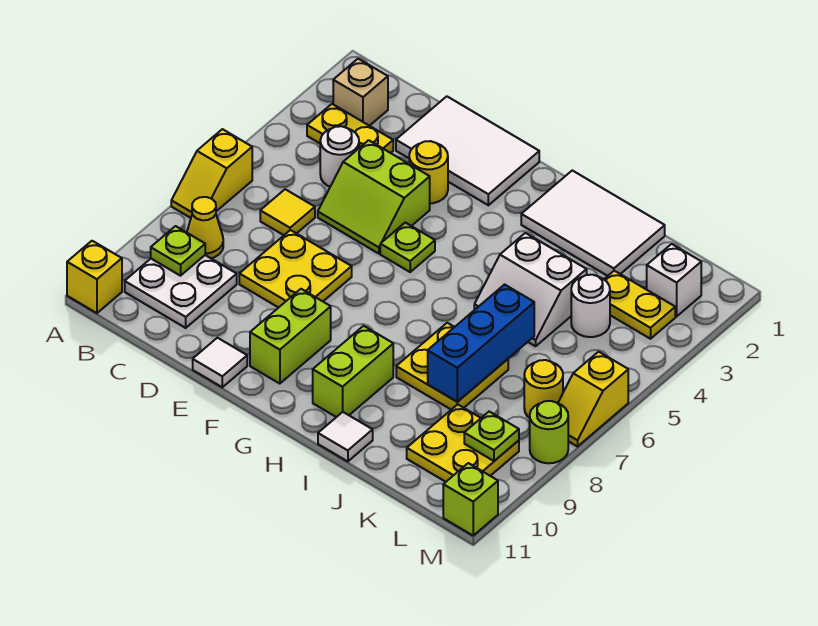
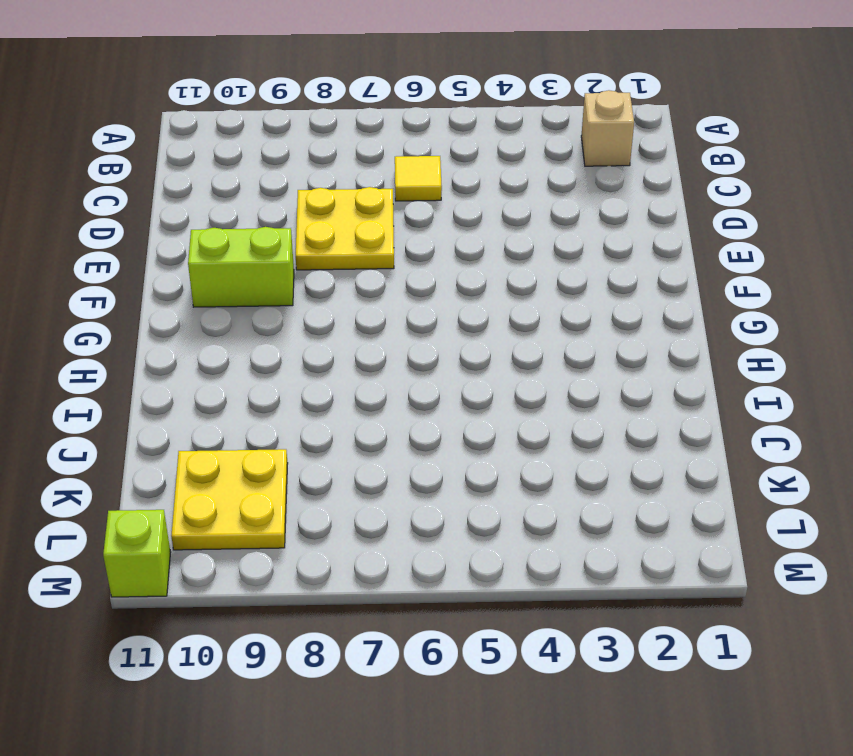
none -> yellow slope A6:A7 level 1 top 6
none -> yellow brick A11 level 1
none -> yellow plate B3:C3 level 1
none -> yellow cone B8 level 1

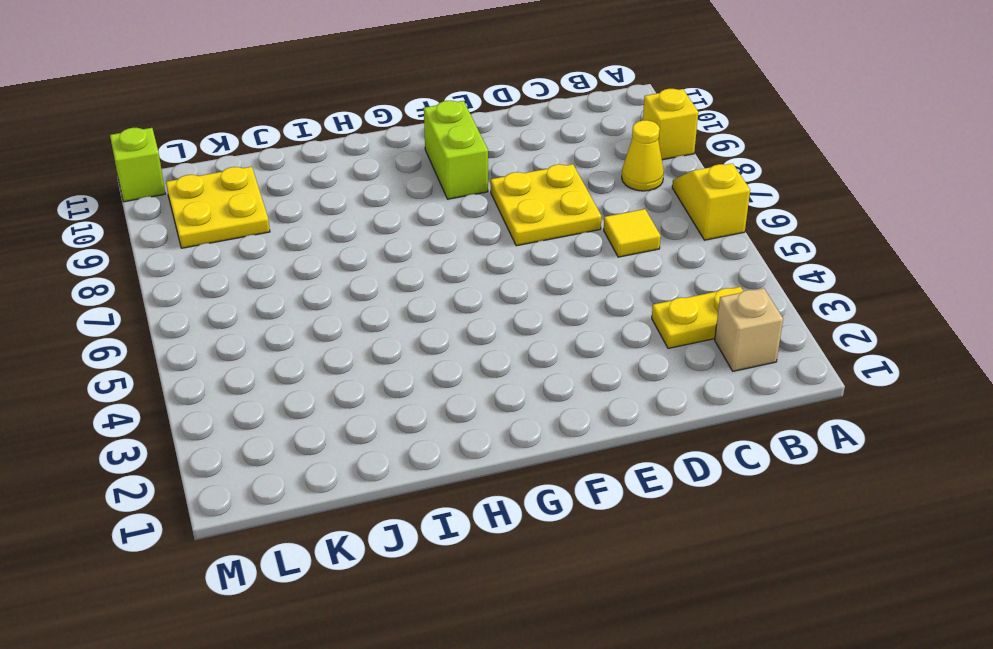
yellow brick A9 level 1 -> yellow brick A11 level 1
none -> white plate B9:C10 level 1
none -> white round brick C4 level 1
none -> white tile D1:F2 level 1
none -> lime slope D4:E5 level 1 top 4

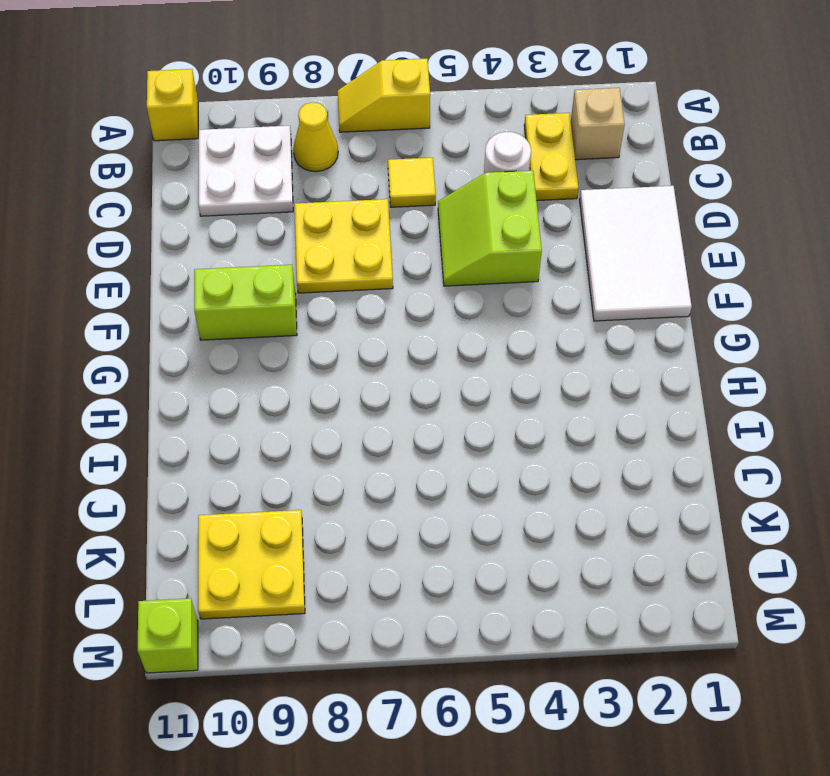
none -> yellow round brick E3 level 1
none -> white tile E11 level 1
none -> lime plate F5 level 1
none -> white tile H1:J2 level 1

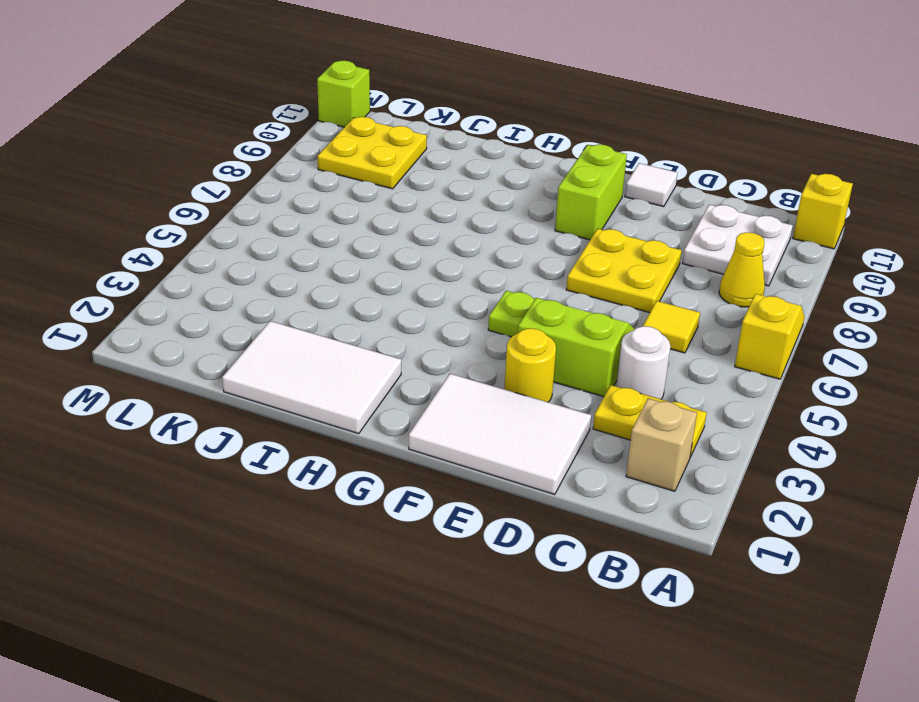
none -> lime brick H9:H10 level 1
none -> white slope I4:J5 level 1 top 4
none -> yellow plate I7:J8 level 1
none -> white tile I11 level 1

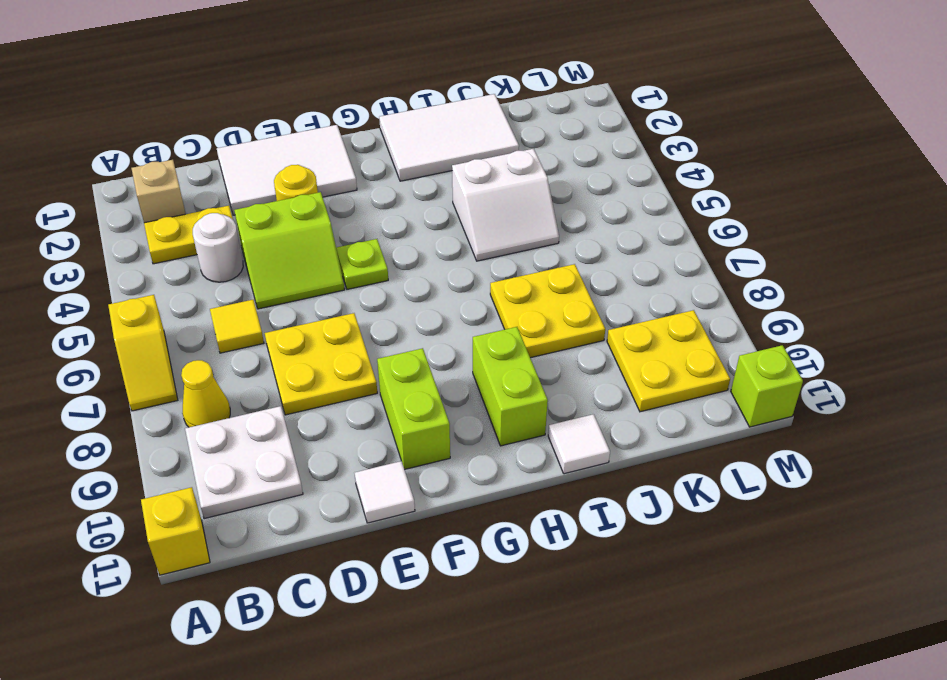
none -> yellow plate K3:L3 level 1
none -> white round brick K4 level 1
none -> white brick L2 level 1
none -> yellow round brick L7 level 1

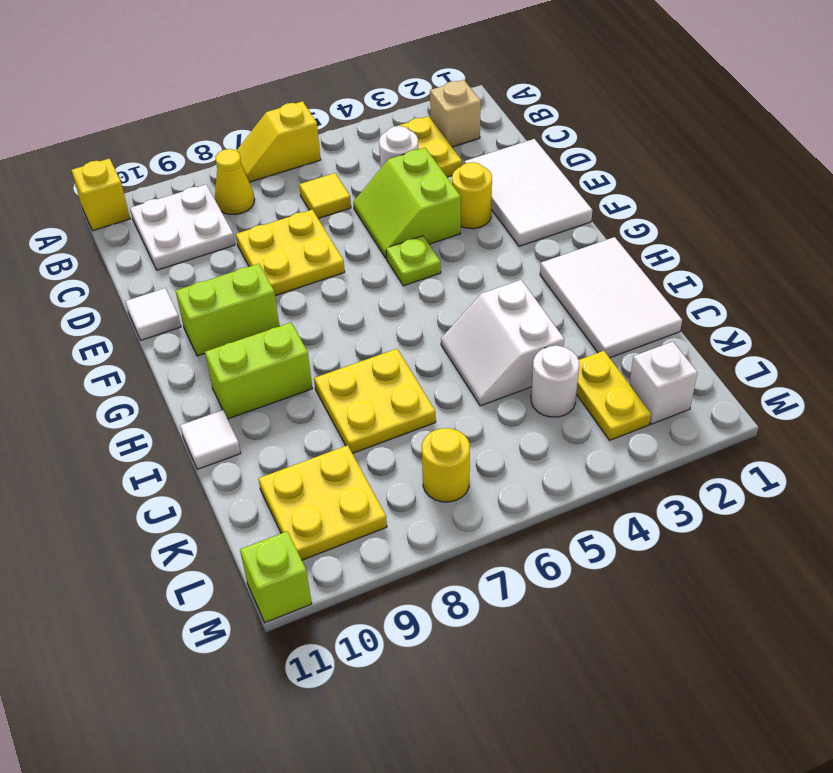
none -> yellow slope M6:M7 level 1 top 6
none -> lime round brick M8 level 1
none -> lime plate B9 level 2
none -> blue brick J6:J8 level 2

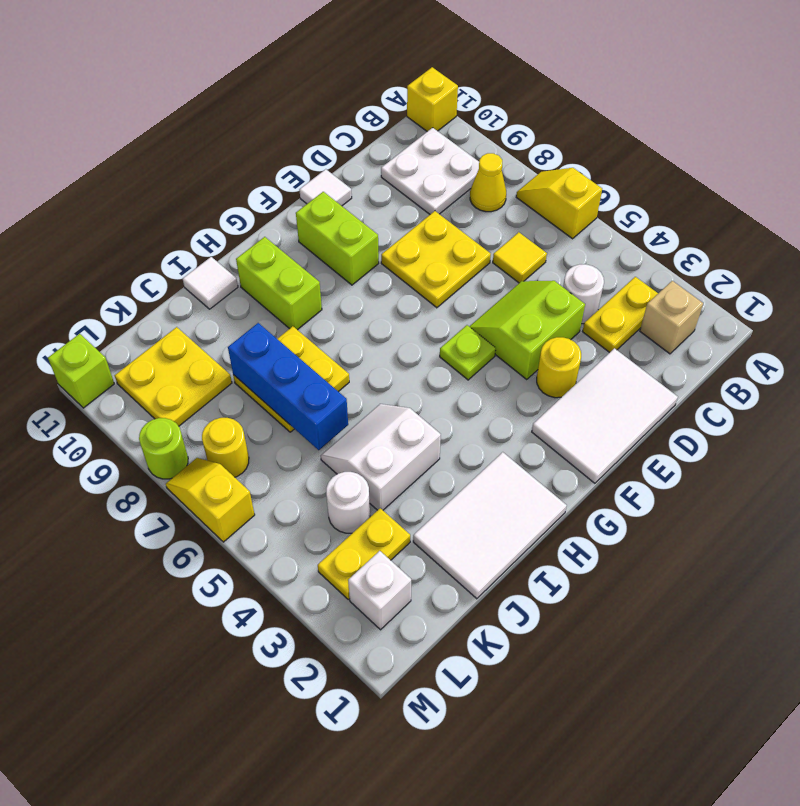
none -> lime plate B9 level 2
none -> lime plate L9 level 2

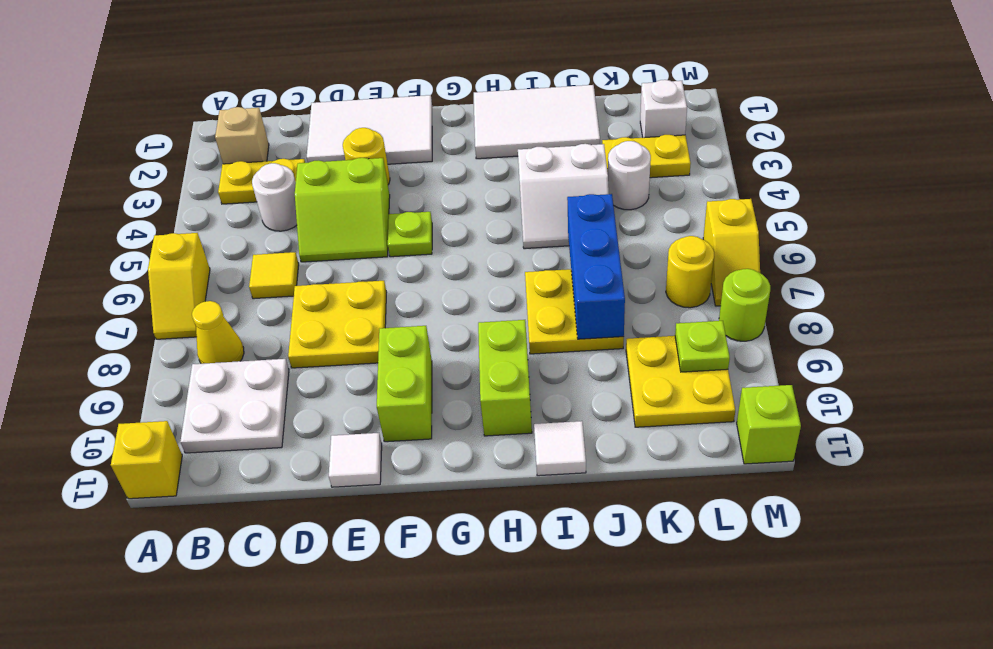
none -> lime plate B9 level 2

